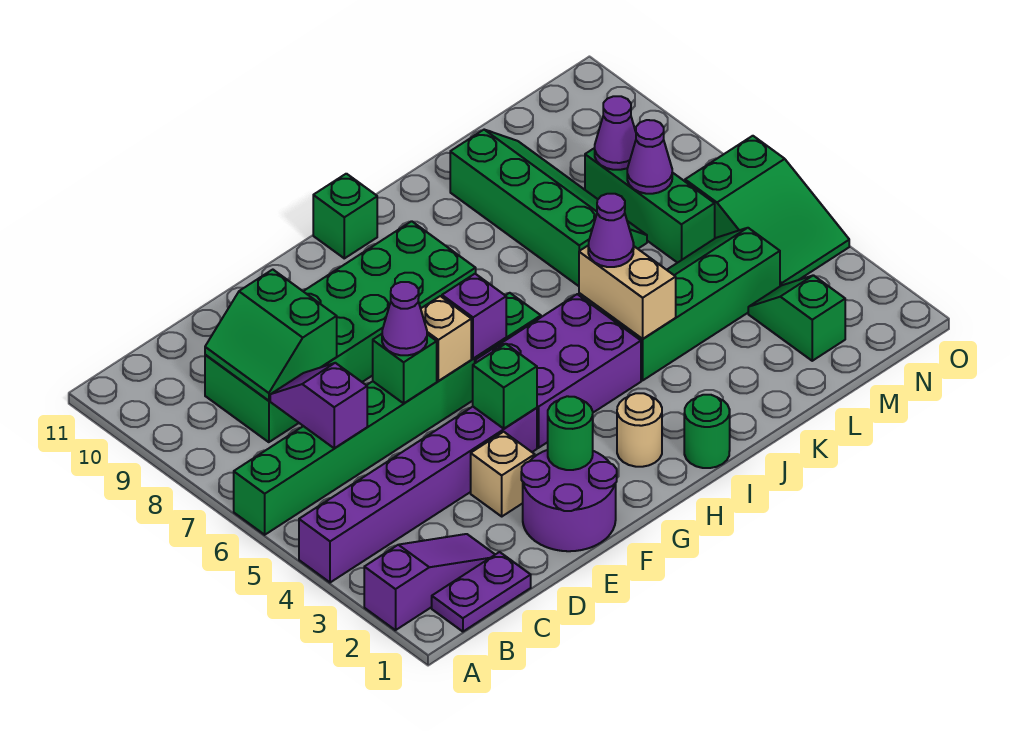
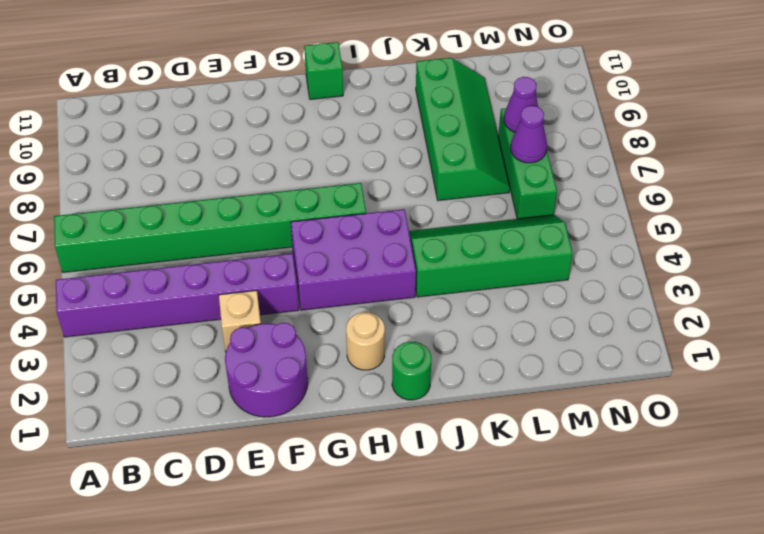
none -> purple slope A2:C2 level 1 top A
none -> purple plate B1:C1 level 1
none -> green brick C8:H9 level 1

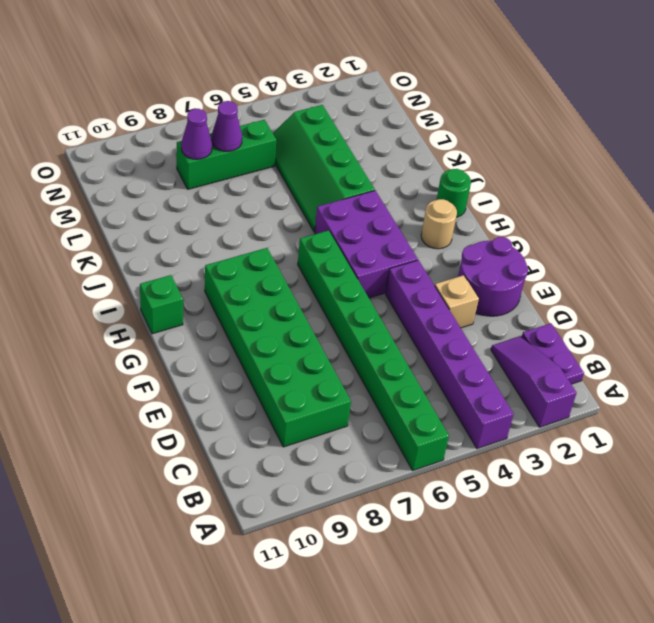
none -> green slope K7:L10 level 1 top K
none -> green slope M2:M3 level 1 top 2
none -> green slope N4:O6 level 1 top 6

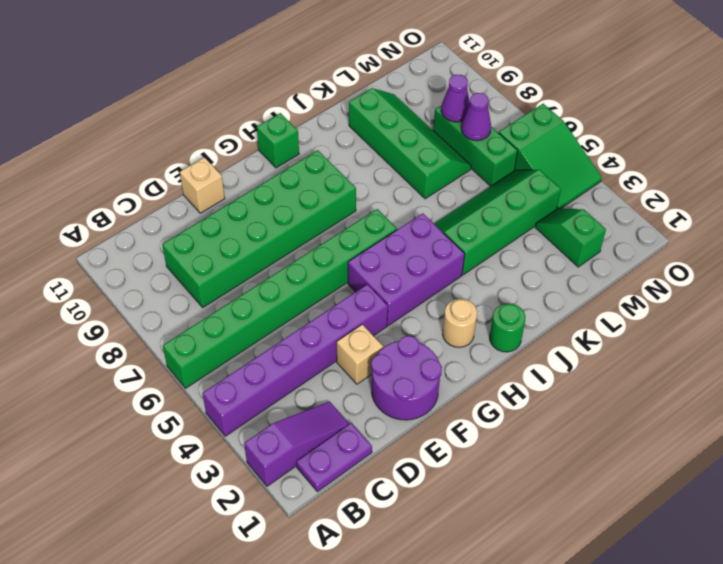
tan brick E11 level 1 -> tan brick F6 level 2
none -> purple slope C6:C7 level 2 top 6
none -> green slope C8:D9 level 2 top D
none -> green brick E6 level 2

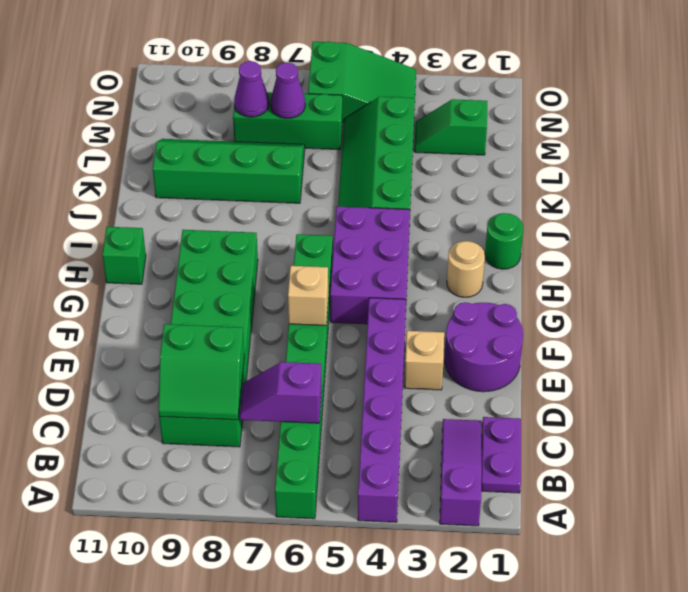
none -> green brick E6 level 2
none -> green round brick F2 level 2
none -> green brick F4 level 2

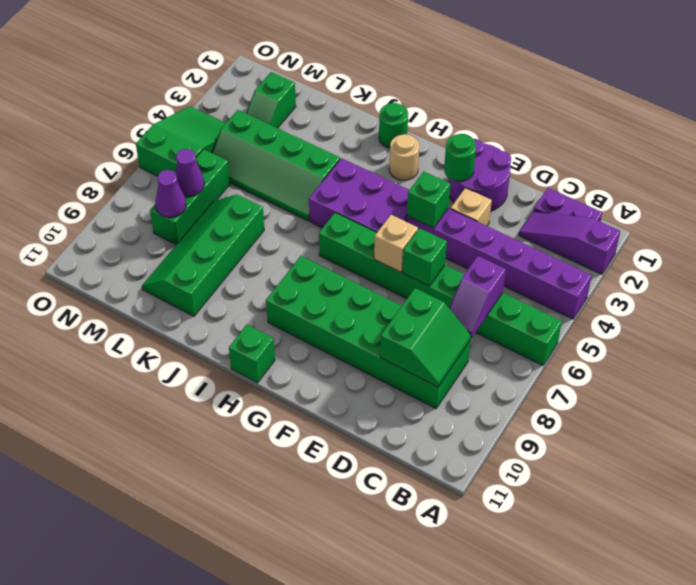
none -> purple brick G6 level 2
none -> tan brick J4:J5 level 2
none -> purple cone E6 level 3

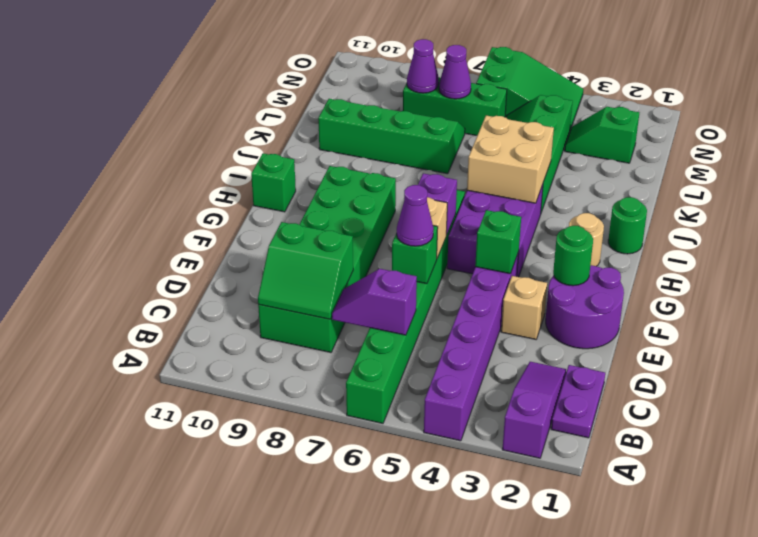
tan brick I4:J5 level 2 -> tan brick J4:J5 level 2
none -> purple cone J5 level 3

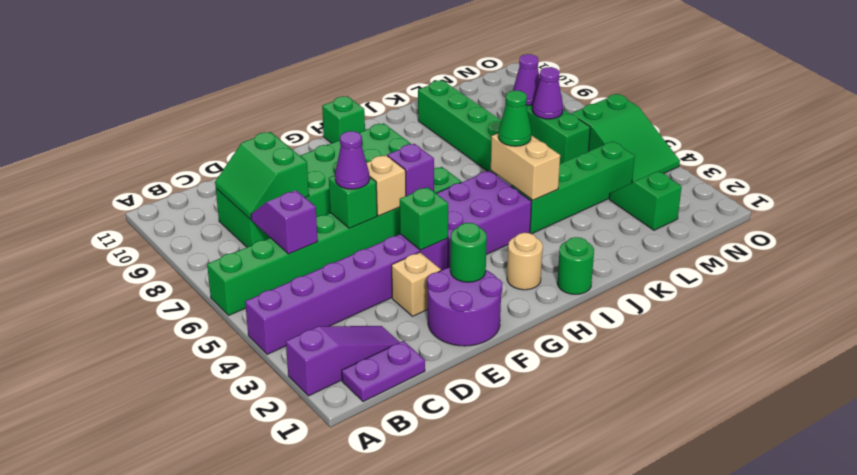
green cone J5 level 3 -> purple cone J5 level 3

